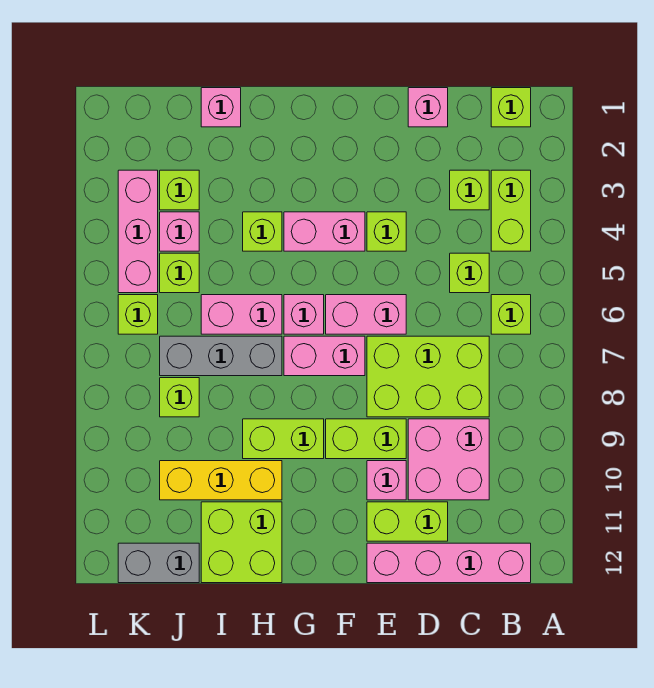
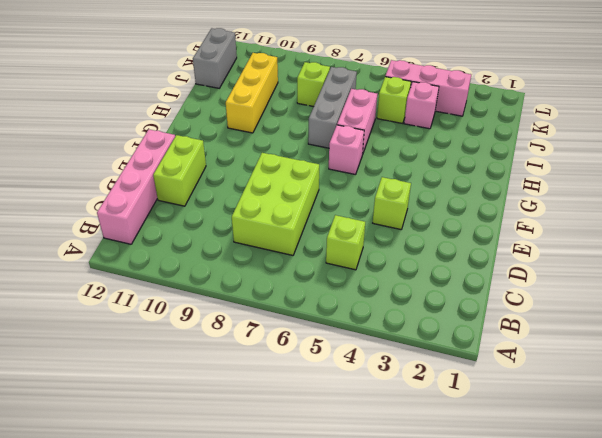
none -> lime brick B1 level 1
none -> lime brick B3:B4 level 1
none -> lime brick B6 level 1
none -> lime brick C3 level 1

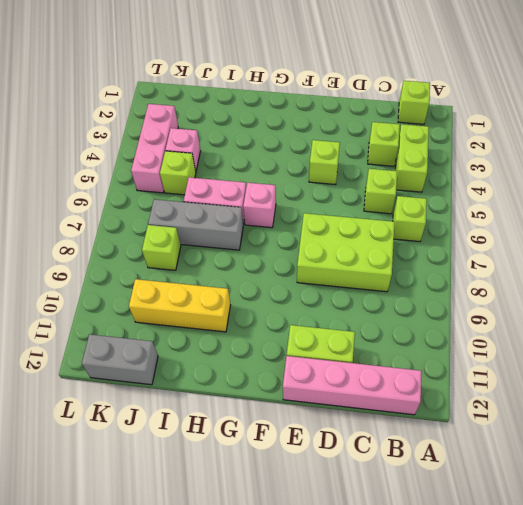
none -> pink brick C9:D10 level 1
none -> pink brick D1 level 1
none -> pink brick E6:F6 level 1
none -> lime brick E9:F9 level 1

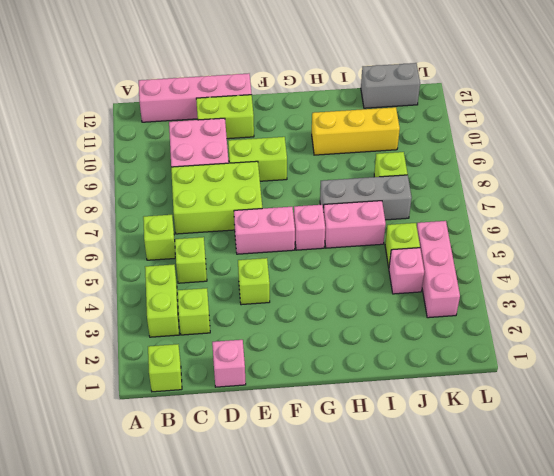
none -> pink brick E10 level 1
none -> pink brick F4:G4 level 1
none -> pink brick F7:G7 level 1
none -> lime brick G9:H9 level 1

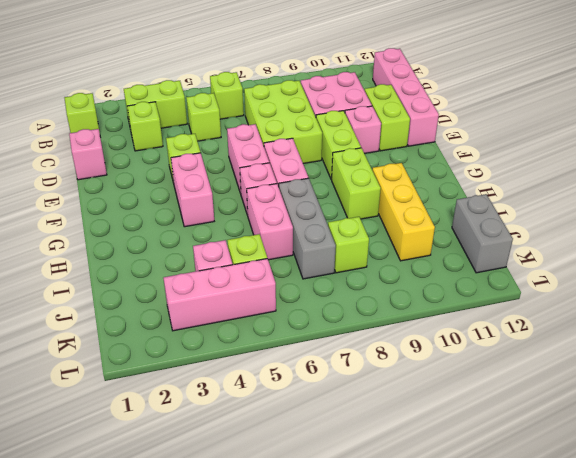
none -> lime brick H4 level 1
none -> lime brick H11:I12 level 1
none -> pink brick I1 level 1
none -> lime brick J3 level 1

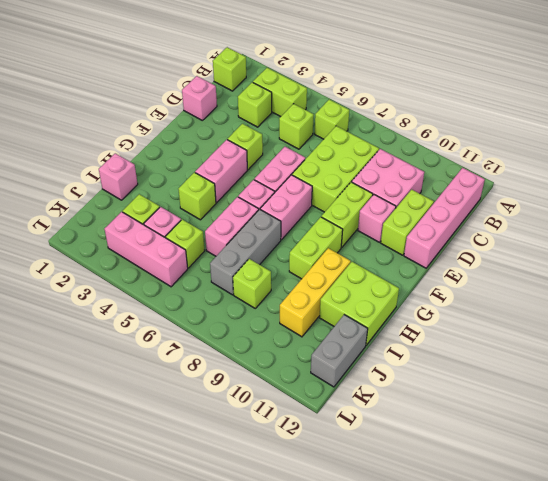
none -> lime brick K6 level 1

